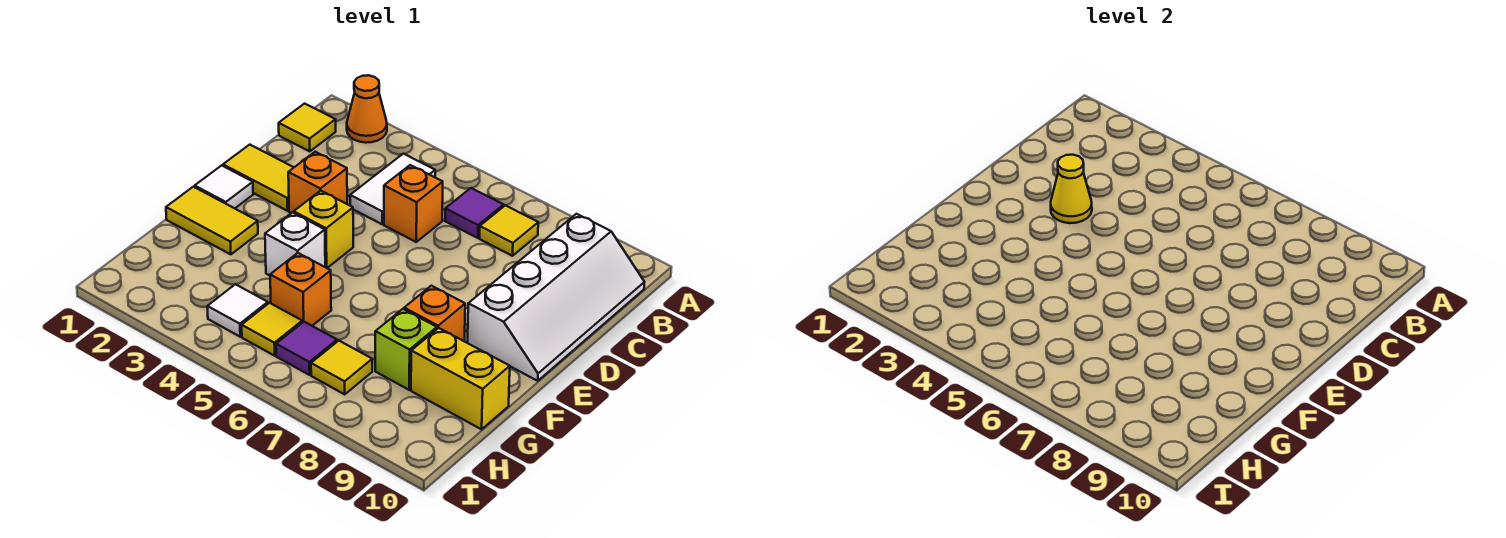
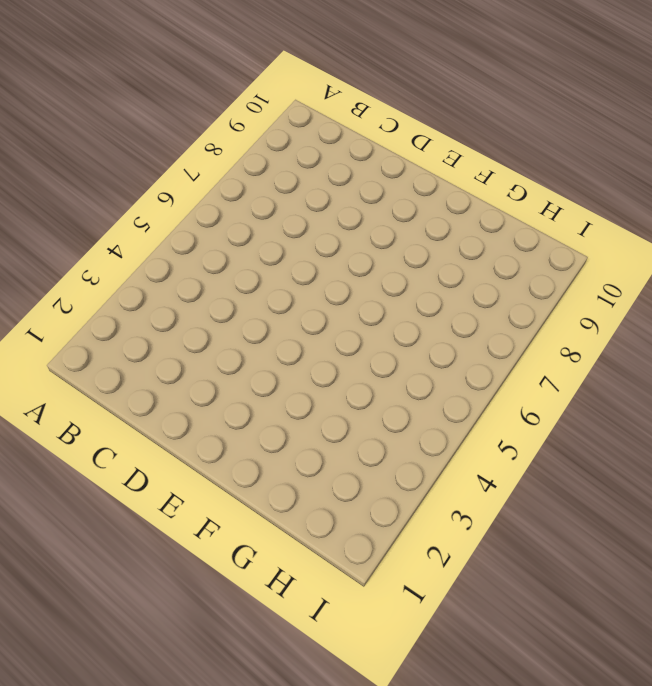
none -> orange cone A2 level 1
none -> yellow tile B1 level 1
none -> white tile B4:C4 level 1

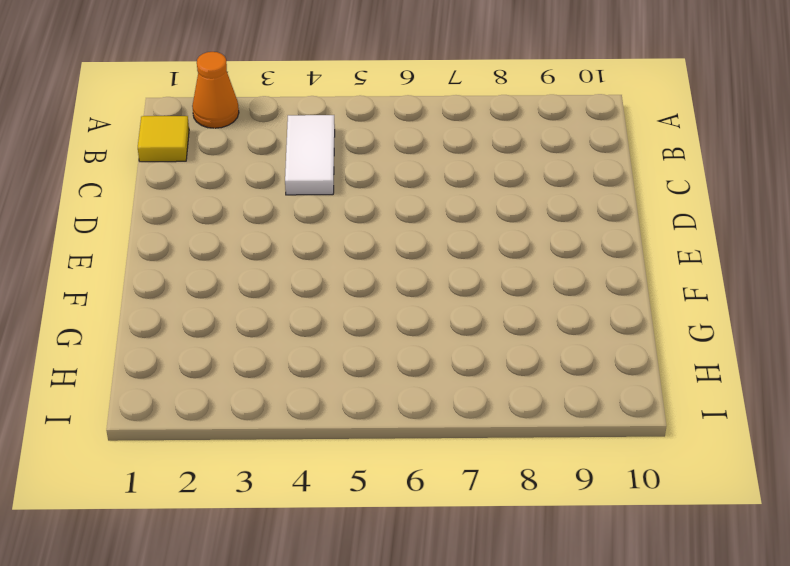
none -> purple tile B6 level 1
none -> yellow tile B7 level 1
none -> white slope B9:E10 level 1 top 9

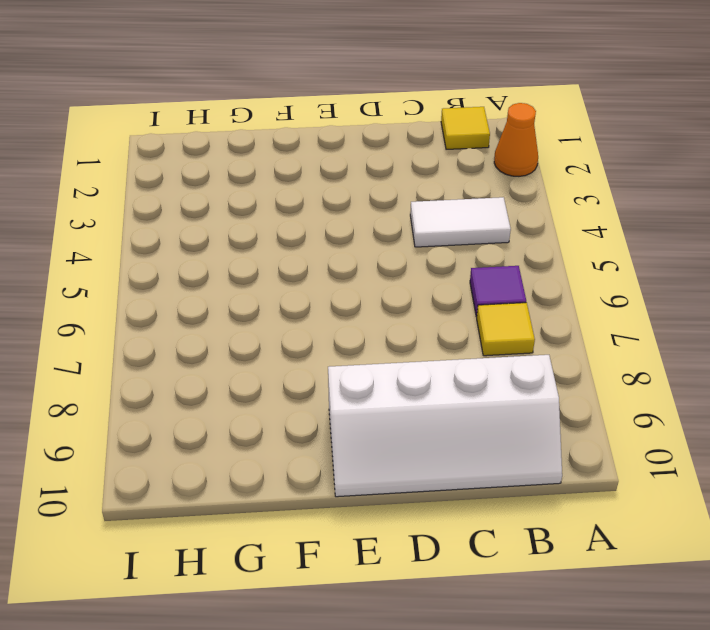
none -> orange brick C5 level 1
none -> yellow tile D1:D2 level 1
none -> orange brick D3 level 1

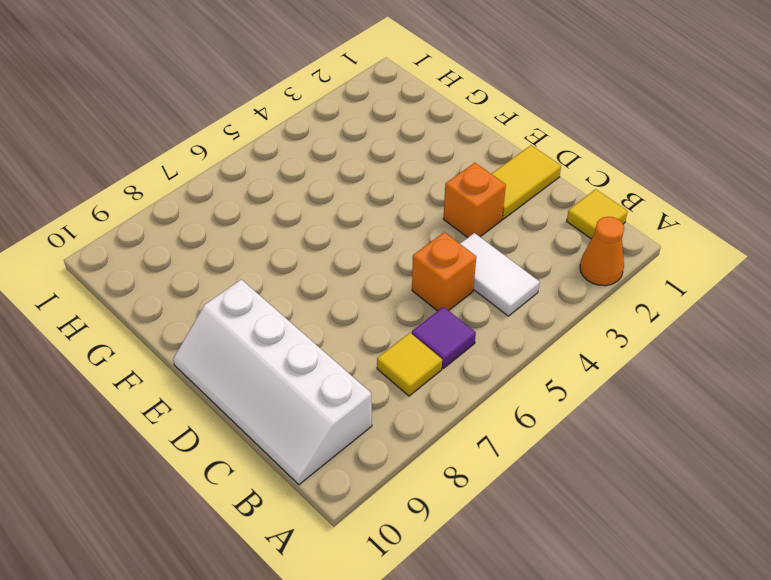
none -> white tile E1 level 1
none -> yellow brick E4 level 1
none -> yellow tile F1:F2 level 1

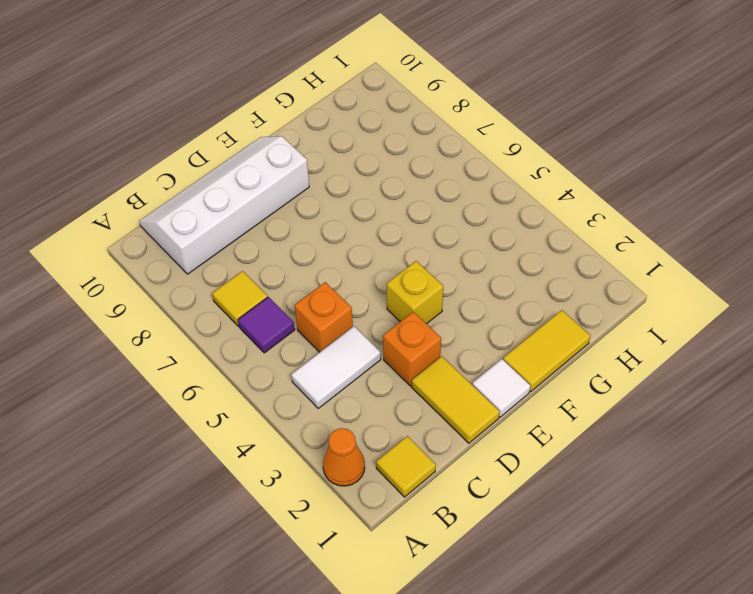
yellow tile F1:G1 level 1 -> yellow tile F1:F2 level 1
none -> white brick F4 level 1
none -> orange brick F8 level 1
none -> orange brick G5 level 1

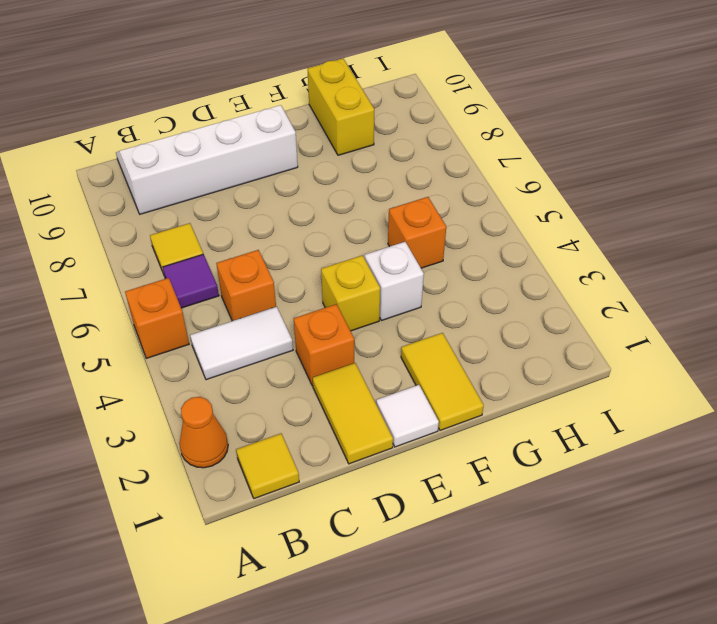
orange brick A5 level 1 -> orange brick F8 level 1
none -> lime brick G8 level 1
none -> white tile H4 level 1
none -> yellow tile H5 level 1

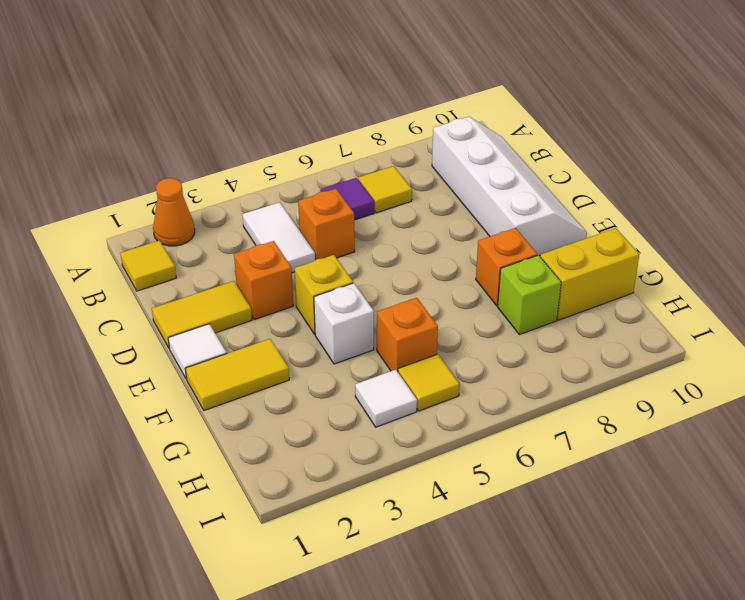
none -> purple tile H6 level 1
none -> yellow tile H7 level 1
none -> yellow cone D3 level 2

